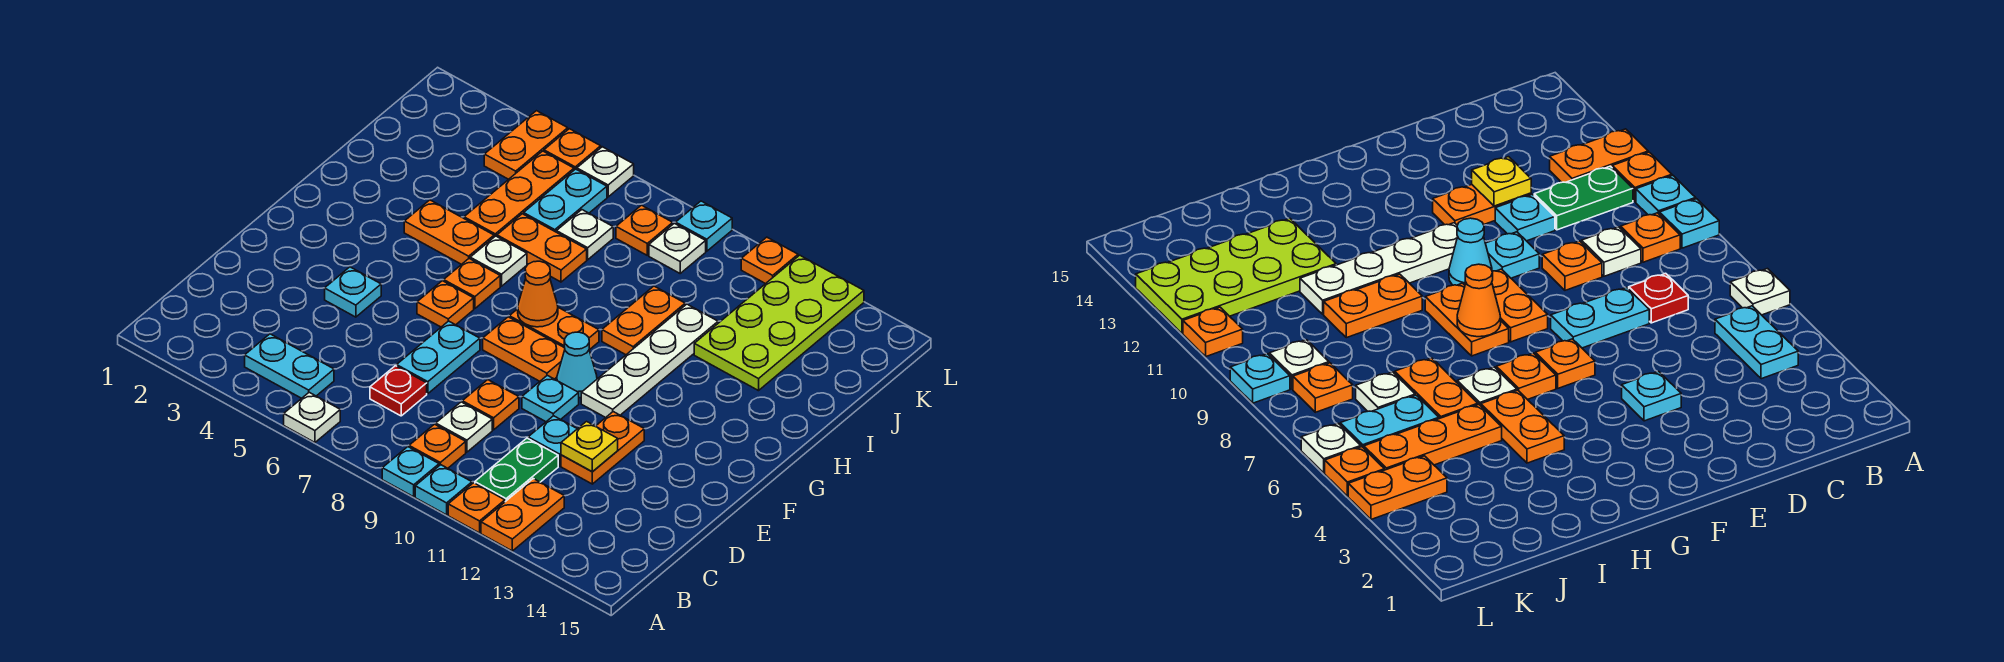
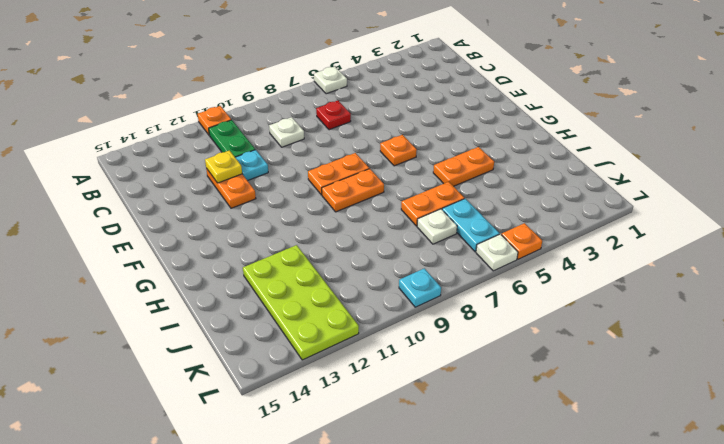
none -> cyan plate A9 level 1
none -> cyan plate A10 level 1
none -> orange plate A12:B12 level 1
none -> cyan plate B4:B5 level 1

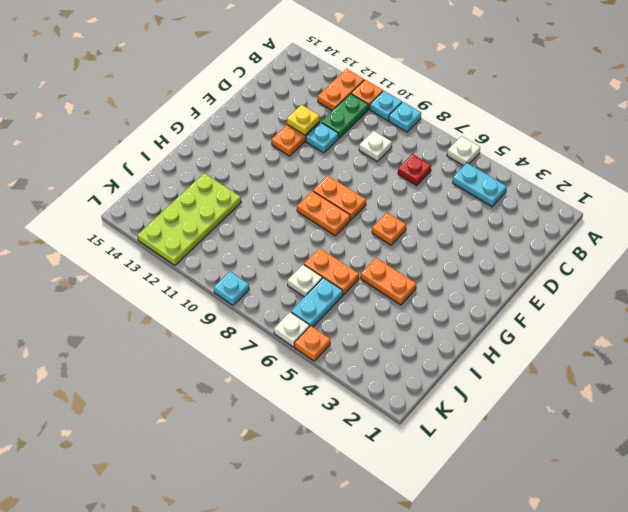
none -> orange plate B9 level 1
none -> cyan plate D7:E7 level 1
none -> orange plate D9 level 1
none -> cyan plate E4 level 1

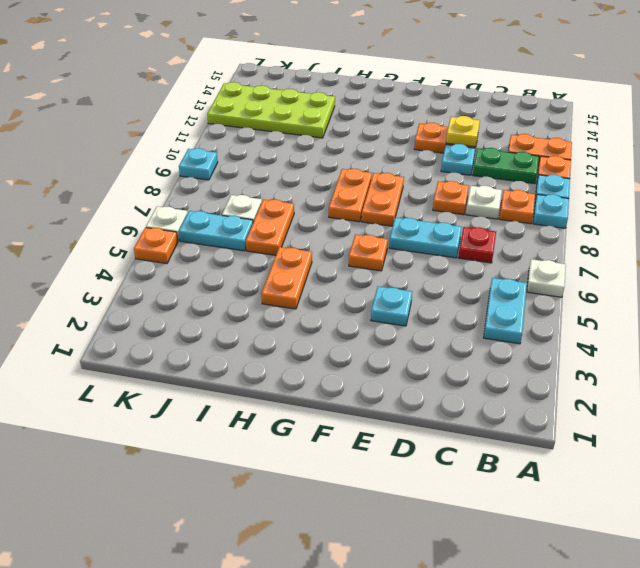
none -> cyan plate E10 level 1
none -> cyan cone F10 level 1
none -> white plate F11:I11 level 1
none -> orange plate G6 level 1

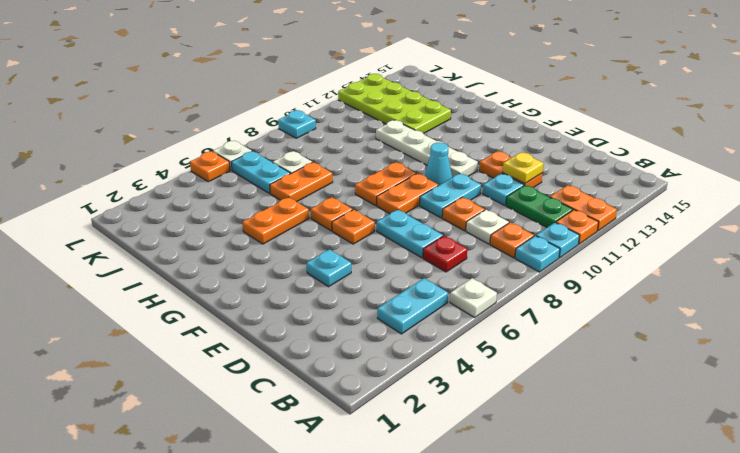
cyan plate E9:E10 level 1 -> cyan plate E10 level 1
none -> white plate H6 level 1
none -> orange plate H10:I10 level 1
none -> orange plate I5:K5 level 1
none -> orange plate K4:L4 level 1

